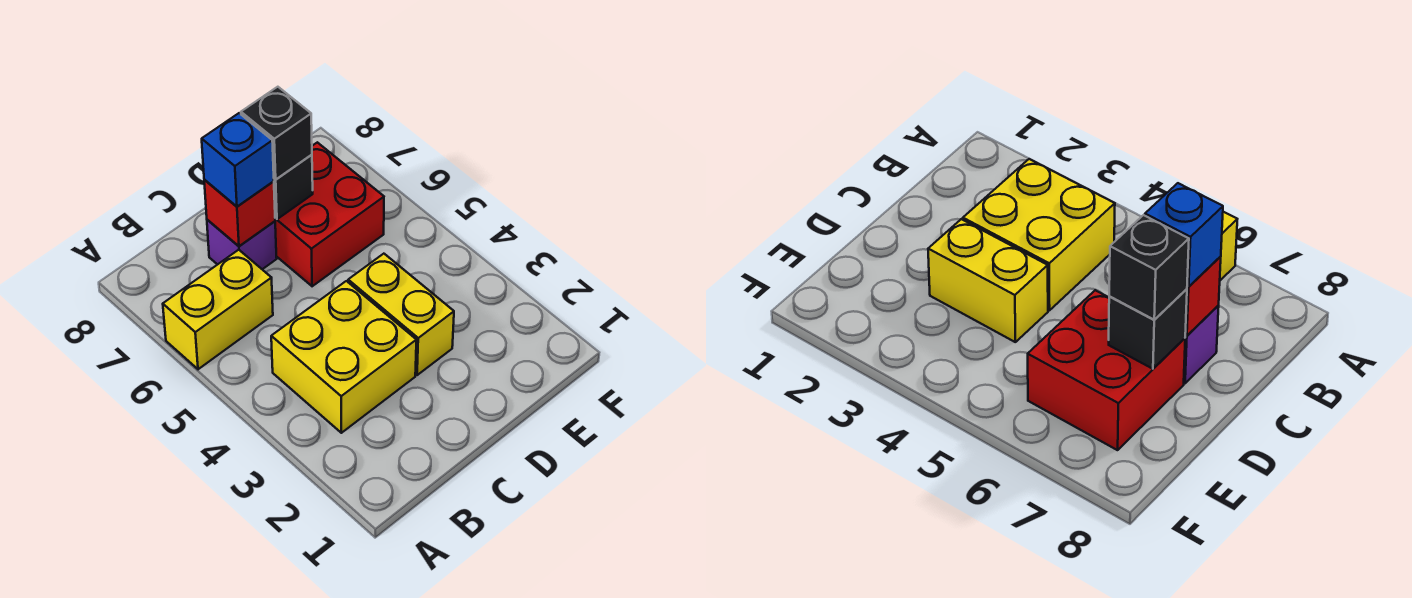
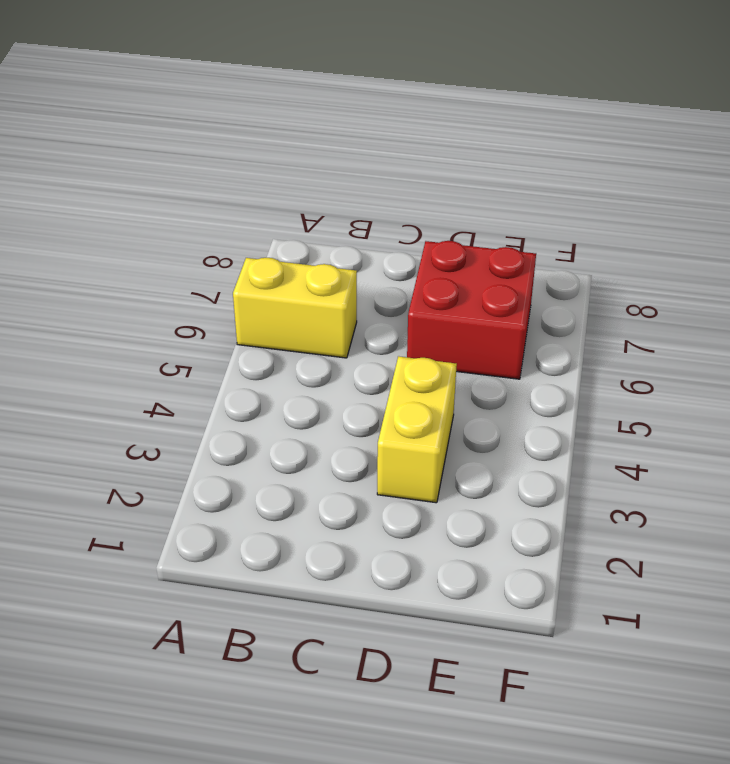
none -> yellow brick B3:C4 level 1
none -> purple brick C7 level 1

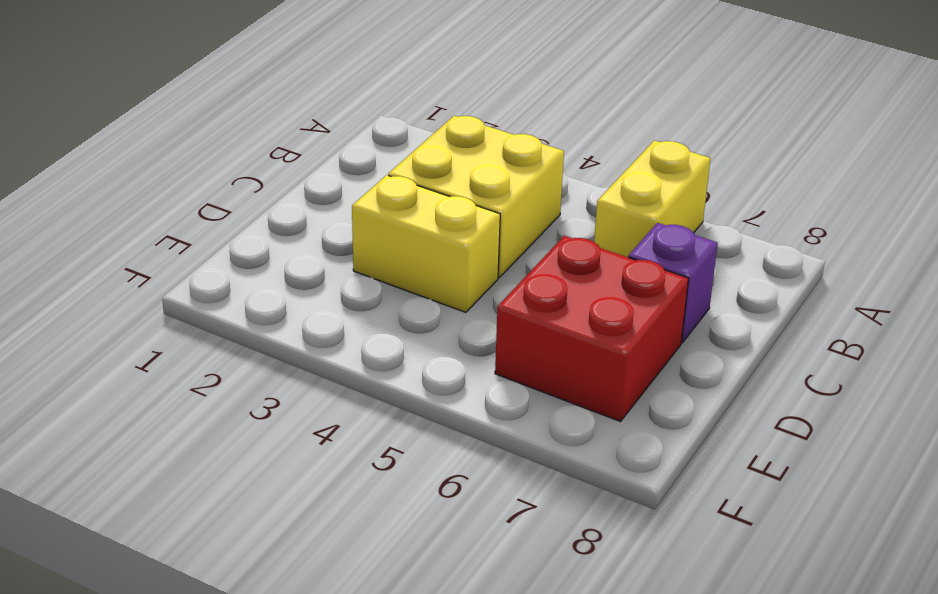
none -> red brick C7 level 2
none -> black brick D7 level 2

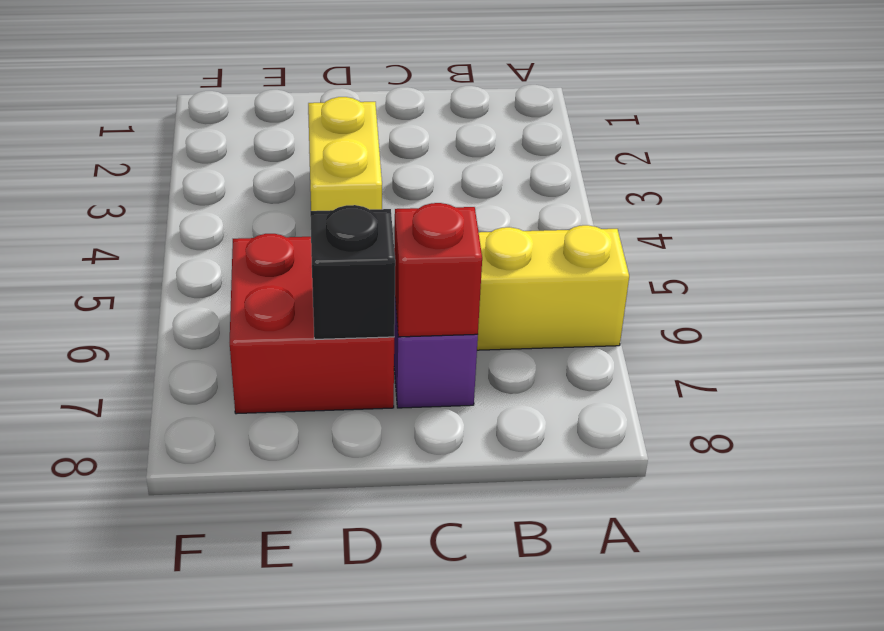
none -> yellow brick B3:C4 level 1
none -> blue brick C7 level 3

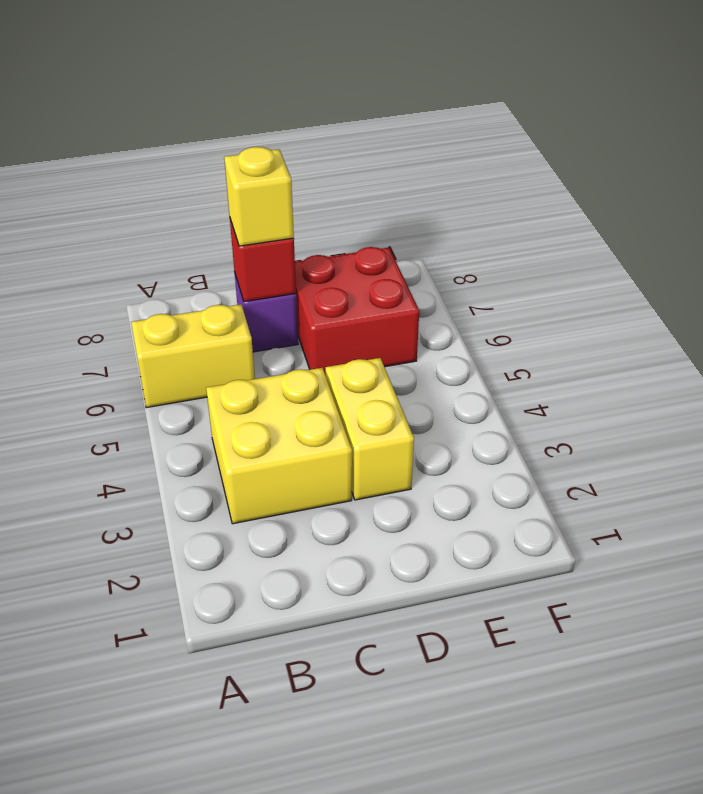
yellow brick C7 level 3 -> blue brick C7 level 3
none -> black brick D7 level 2
none -> black brick D7 level 3

